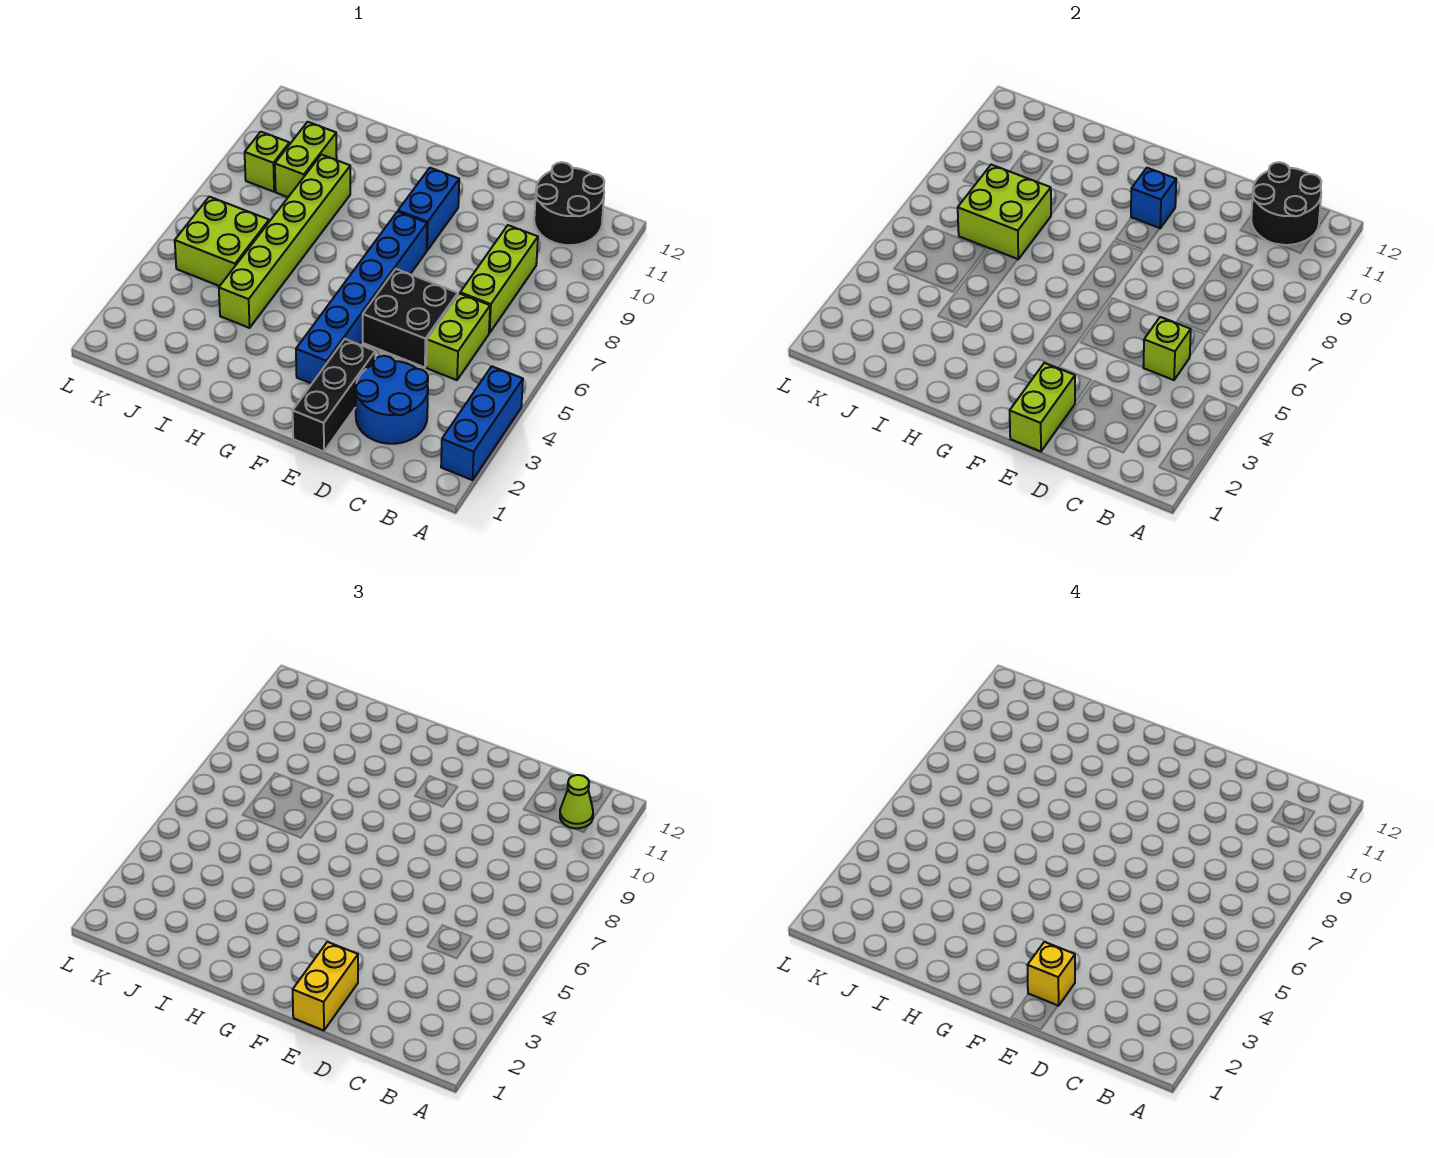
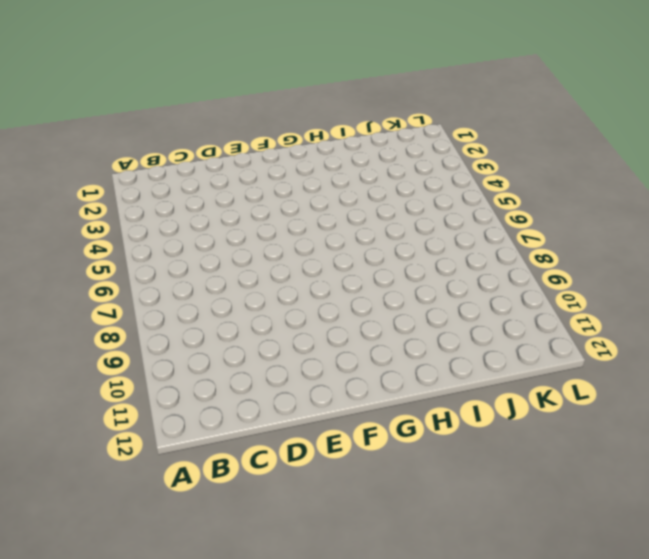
none -> blue brick A2:A4 level 1
none -> black round brick B11:C12 level 1
none -> blue round brick C2:D3 level 1

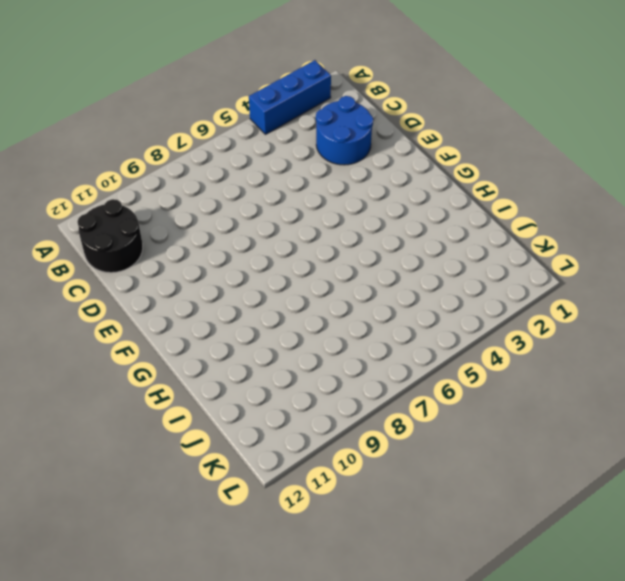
none -> lime brick C5:C6 level 1
none -> lime brick C7:C9 level 1
none -> black brick D5:E6 level 1

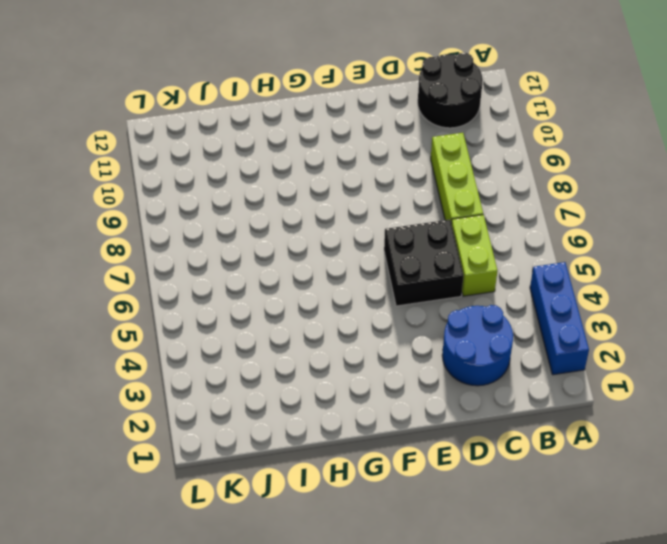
none -> black brick E1:E3 level 1
none -> blue brick F3:F8 level 1
none -> blue brick F9:F10 level 1

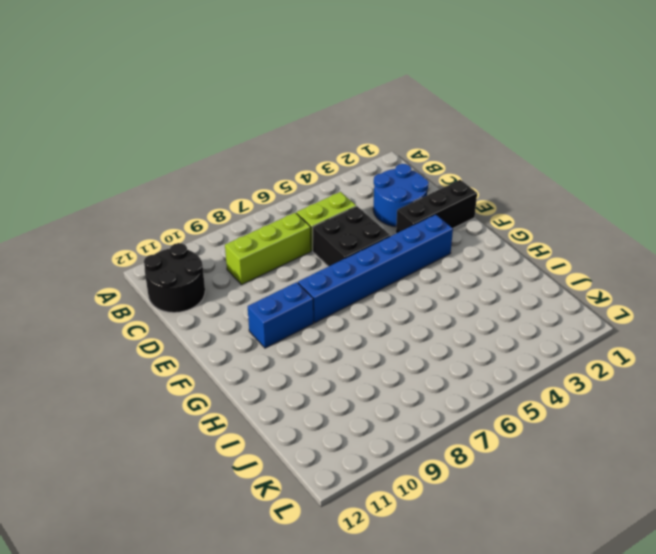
none -> blue brick A2:A4 level 1
none -> lime brick I4:I9 level 1
none -> lime brick J5:K6 level 1

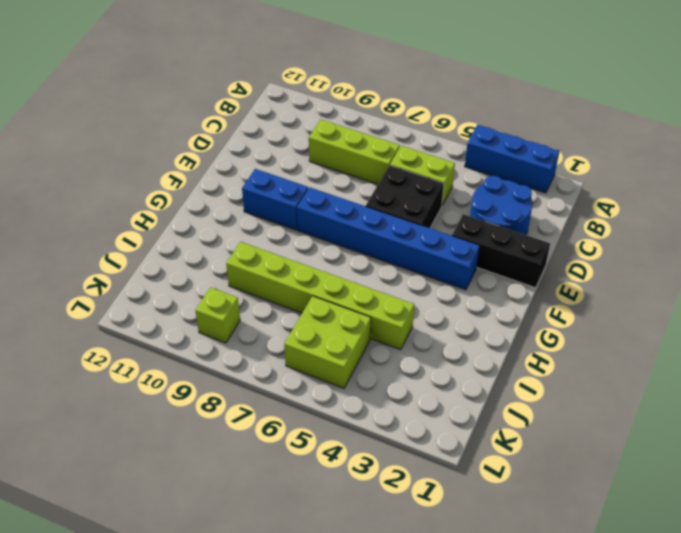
none -> black round brick B11:C12 level 1
none -> lime brick J9:J10 level 1
none -> black round brick B11:C12 level 2

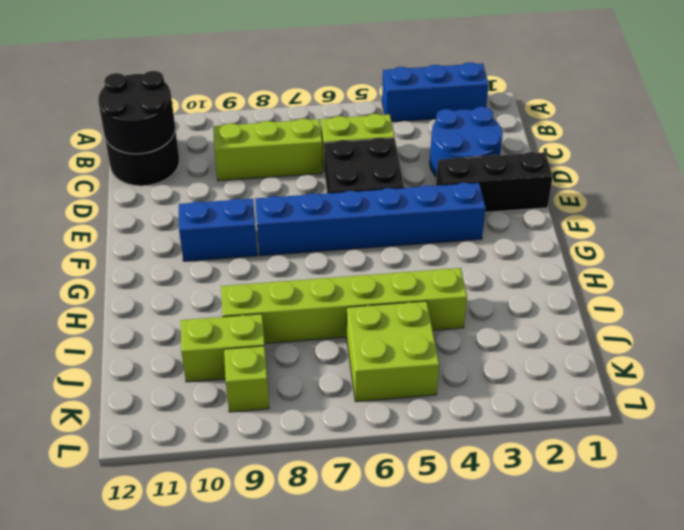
none -> lime brick C5 level 2
none -> lime brick E1:E2 level 2
none -> blue brick F10 level 2

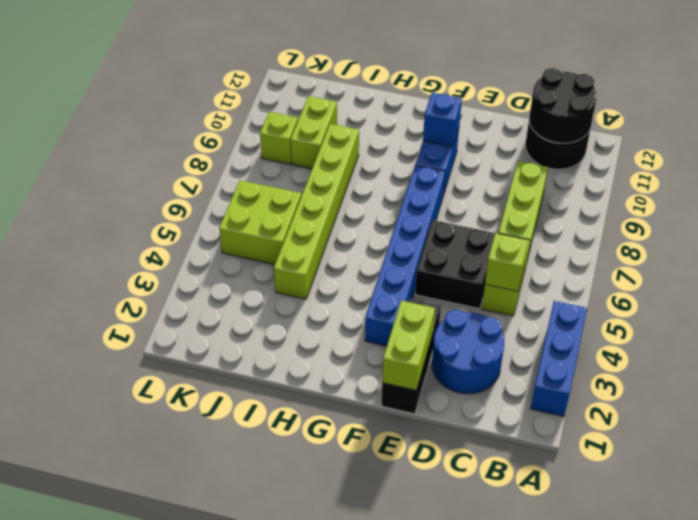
none -> lime brick I7:J8 level 2
none -> lime cone B11 level 3
none -> yellow brick E1:E2 level 3

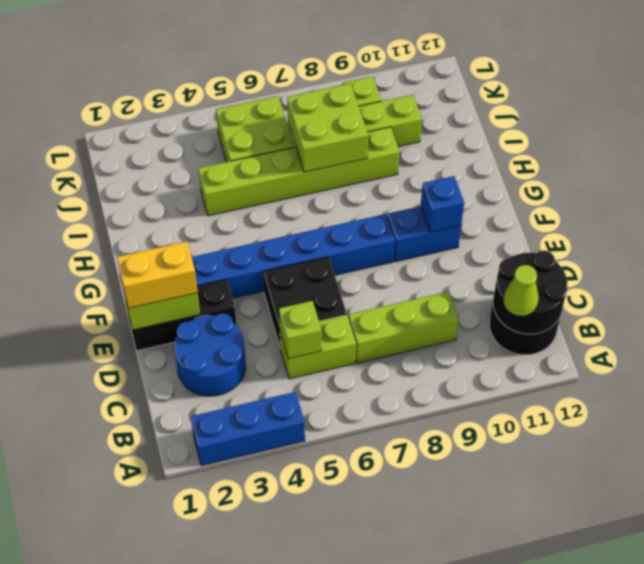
none -> yellow brick E2 level 4

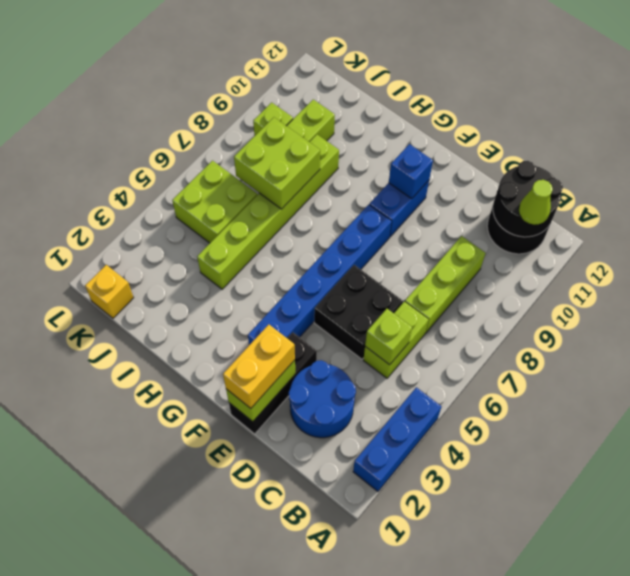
yellow brick K1 level 1 -> yellow brick E2 level 4

